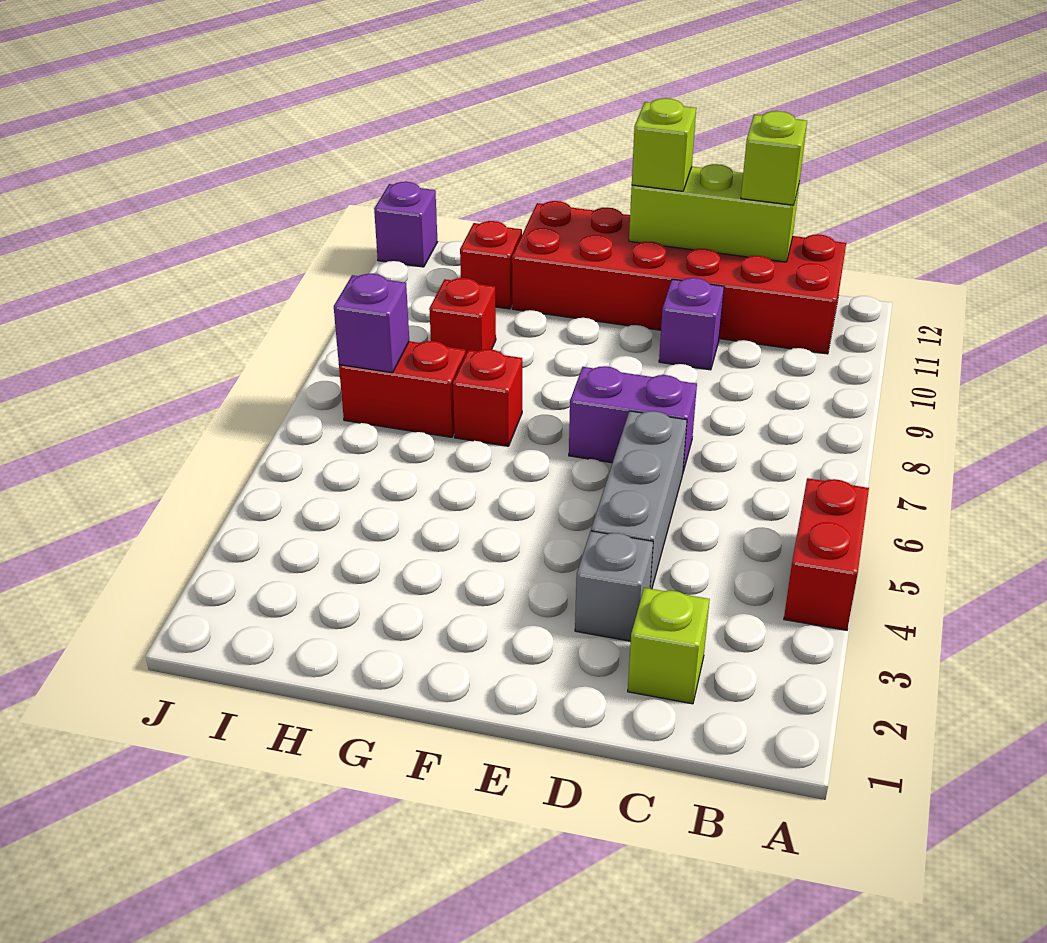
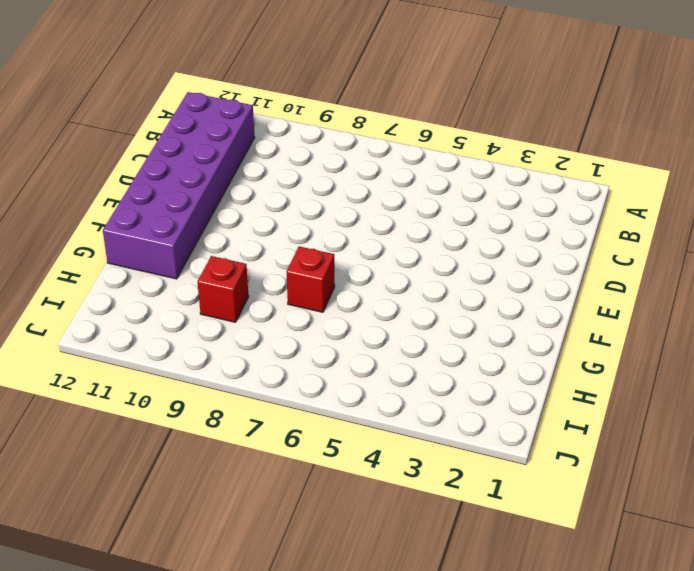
purple brick B11:G12 level 1 -> red brick B11:G12 level 1
none -> red brick A4:A5 level 1
none -> lime brick C2 level 1
none -> grey brick D3 level 1

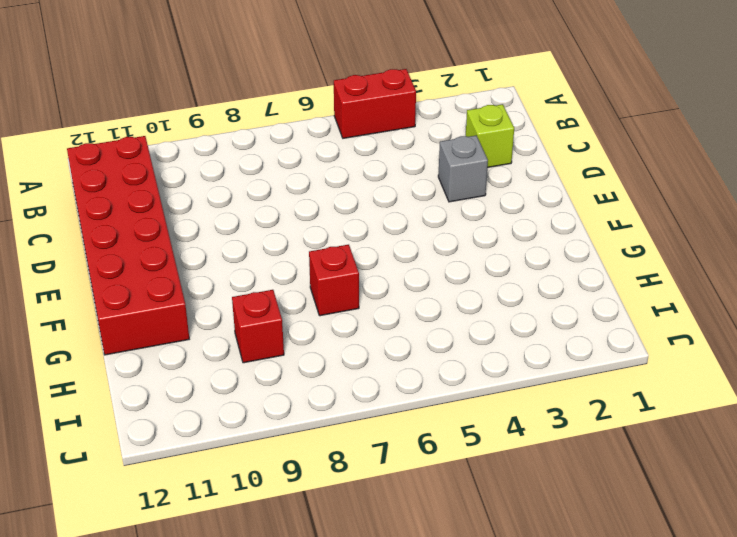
none -> grey brick D4:D6 level 1
none -> purple brick D7:E7 level 1
none -> purple brick D10 level 1

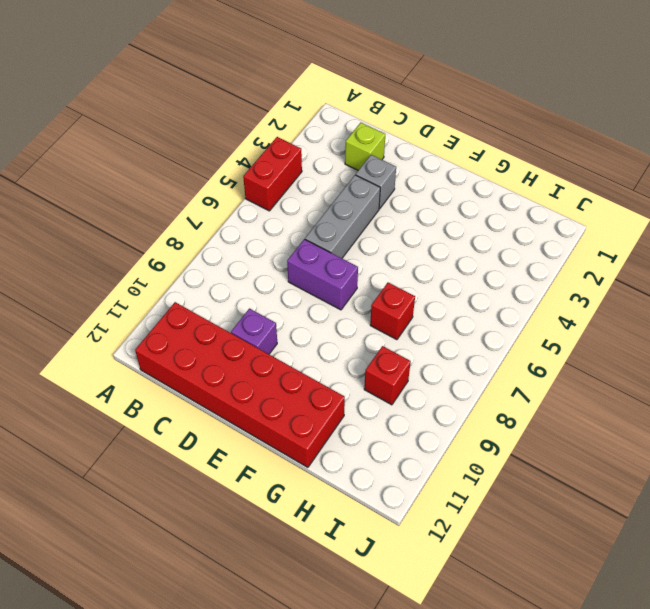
none -> red brick H7:I7 level 1
none -> red brick H11 level 1
none -> purple brick J12 level 1

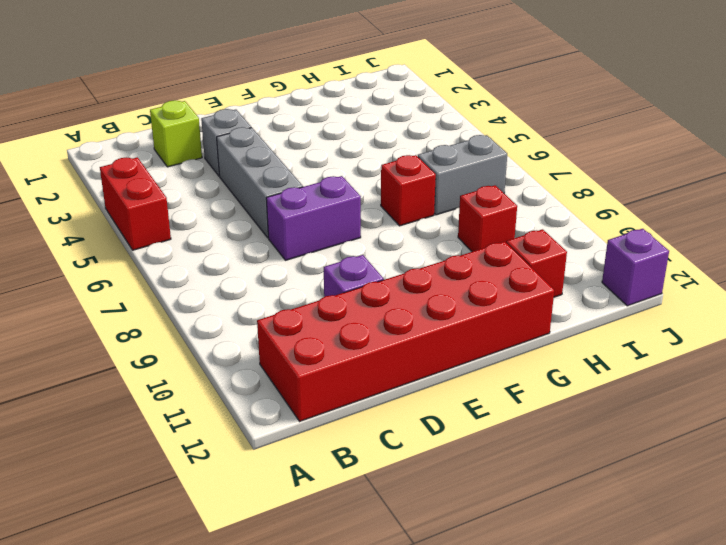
grey brick H7:I7 level 1 -> red brick H7:I7 level 1
none -> lime brick C12:E12 level 2
none -> purple brick I7 level 2
none -> lime brick C12 level 3

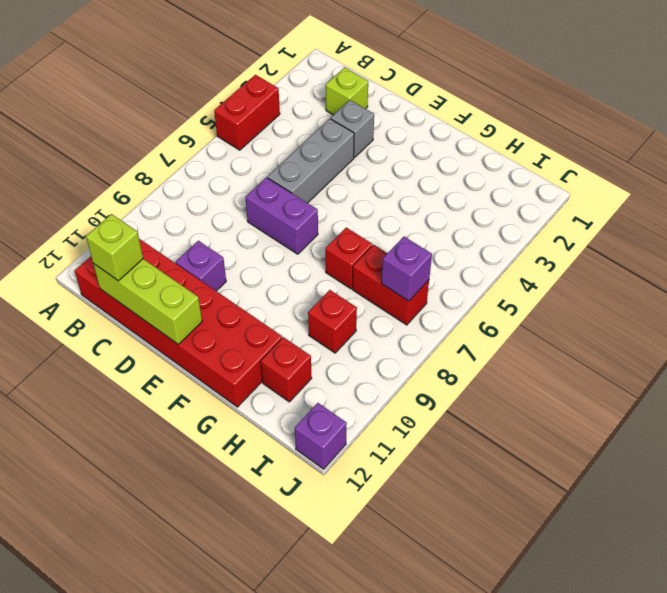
none -> lime brick E12 level 3

